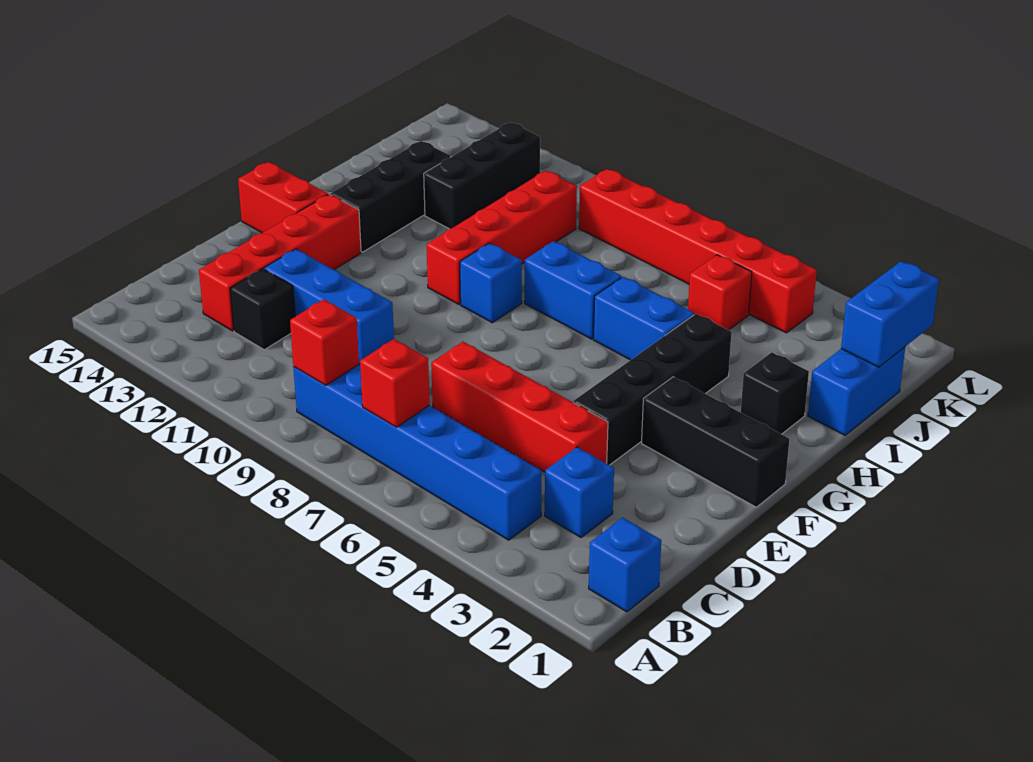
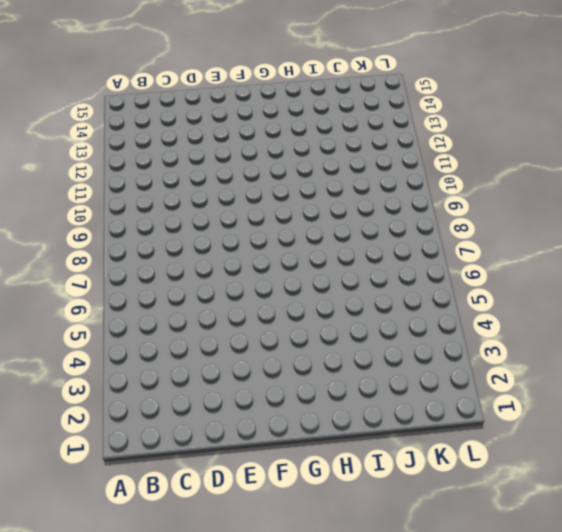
none -> blue brick B1 level 1
none -> blue brick B4:B9 level 1
none -> blue brick C3 level 1

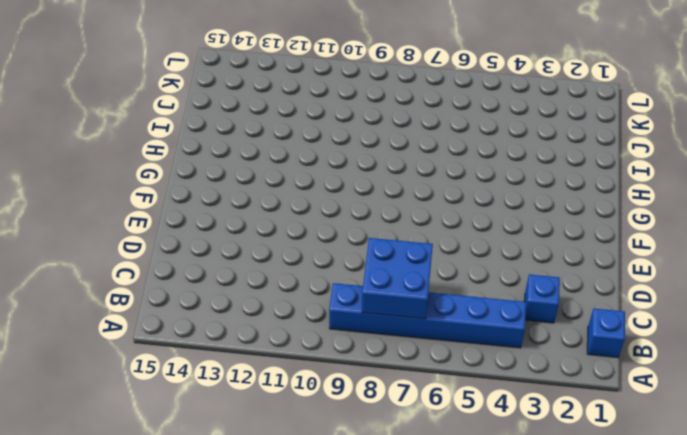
blue brick B7:C8 level 2 -> red brick B7 level 2
none -> black brick C12 level 1
none -> red brick C13:F13 level 1
none -> red brick D4:D7 level 1

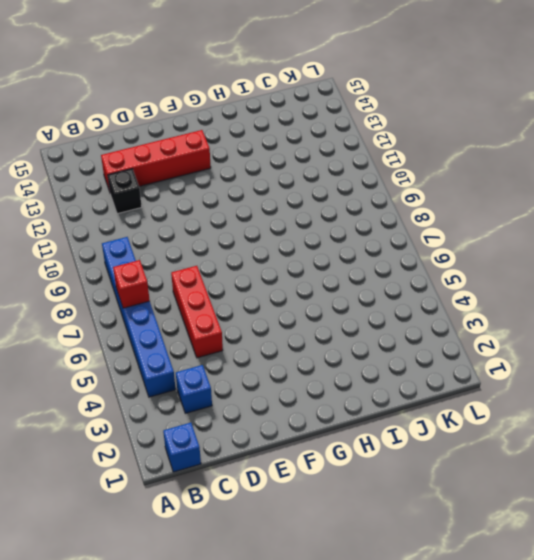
red brick D5:D7 level 1 -> red brick D4:D7 level 1
none -> blue brick D10:D12 level 1
none -> black brick E4:H4 level 1
none -> black brick F1:F3 level 1

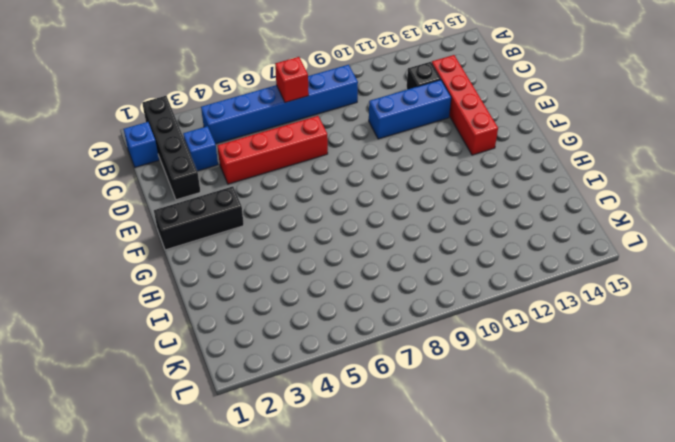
black brick A2:D2 level 1 -> black brick E4:H4 level 1
none -> red brick F14:F15 level 1
none -> blue brick G9 level 1
none -> red brick G10:J10 level 1

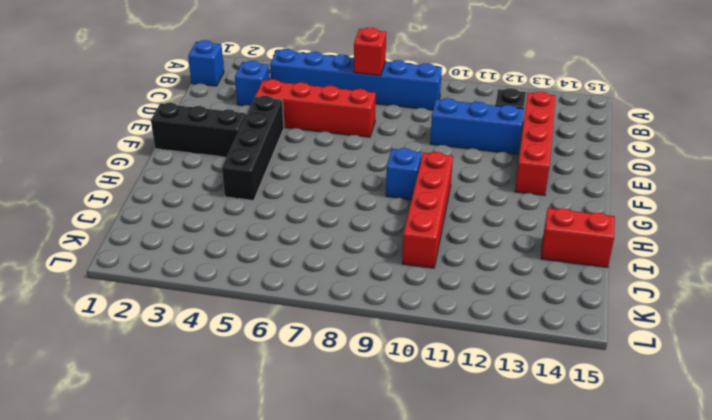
red brick I14:I15 level 1 -> red brick F14:F15 level 1
none -> black brick G13:I13 level 1
none -> black brick H2 level 1
none -> blue brick H5:H6 level 1

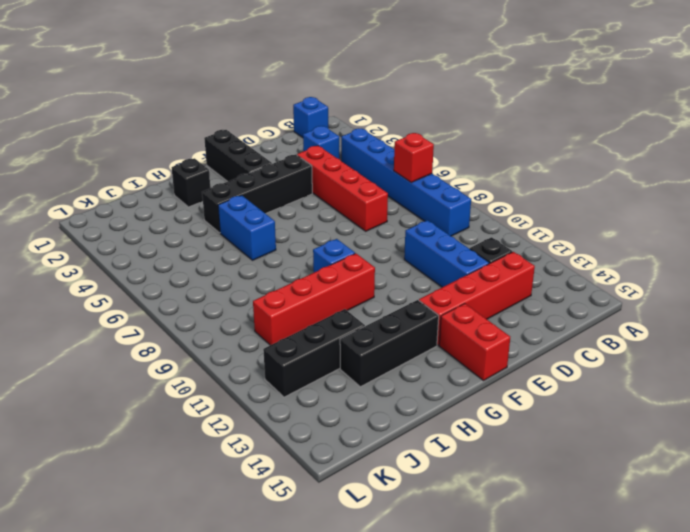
none -> blue brick H7:H8 level 1
none -> blue brick I1:J1 level 1
none -> red brick J5 level 1

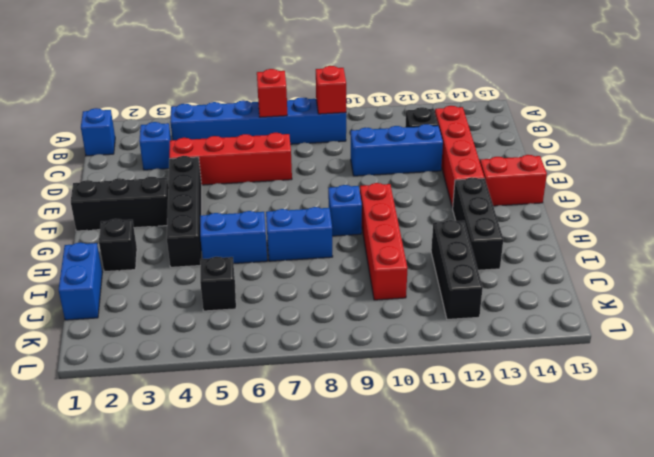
black brick J5 level 1 -> red brick J5 level 1
none -> red brick K4:K9 level 1
none -> blue brick J1:K1 level 2

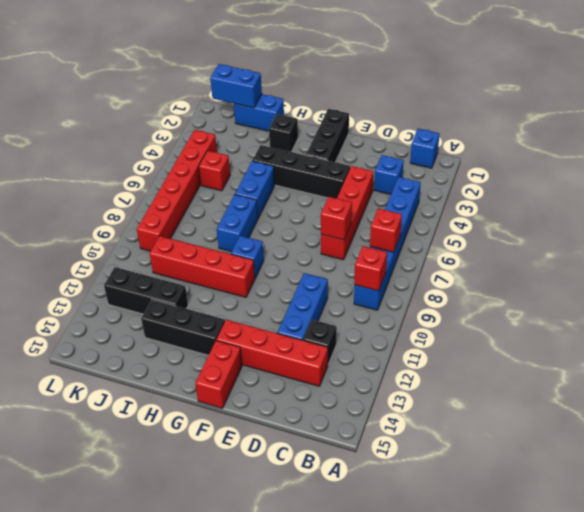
red brick D7 level 2 -> none

